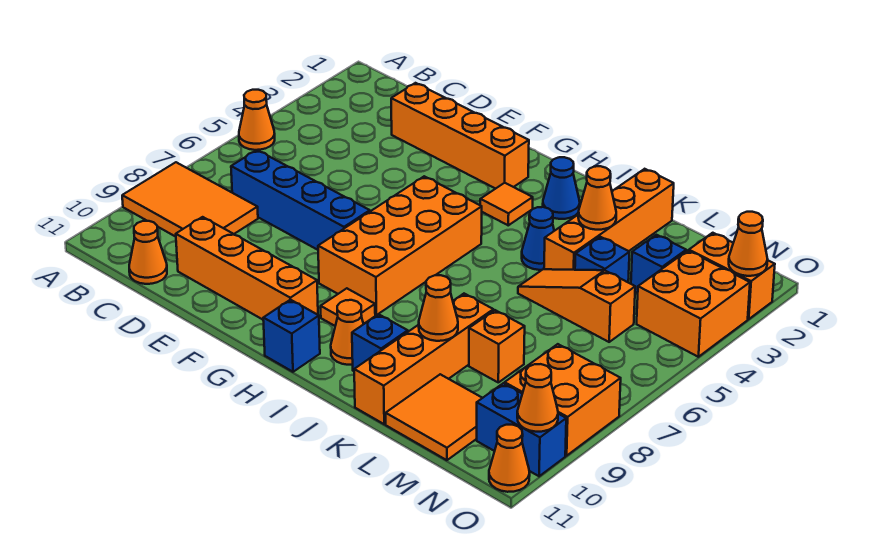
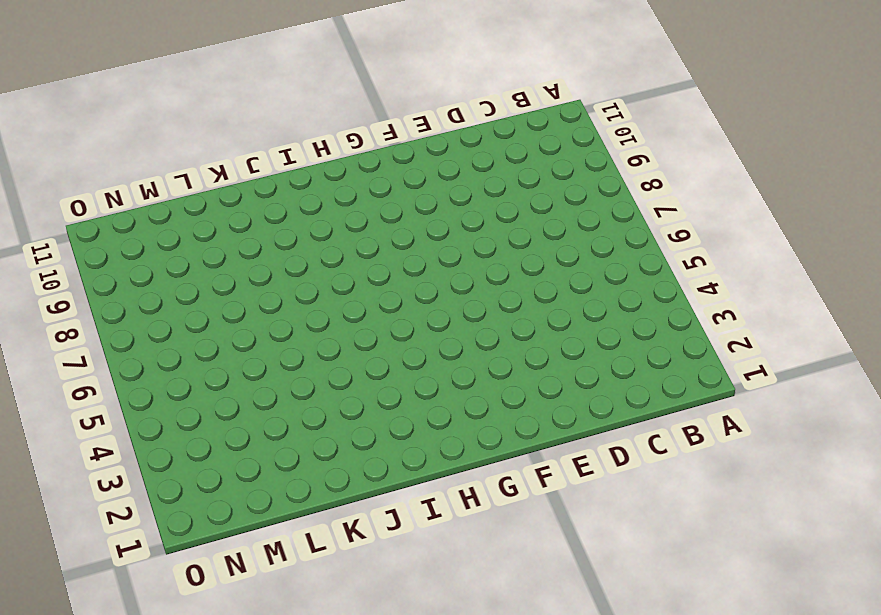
none -> orange cone A5 level 1
none -> orange tile A8:C9 level 1
none -> blue brick C7:F7 level 1
none -> orange cone C11 level 1

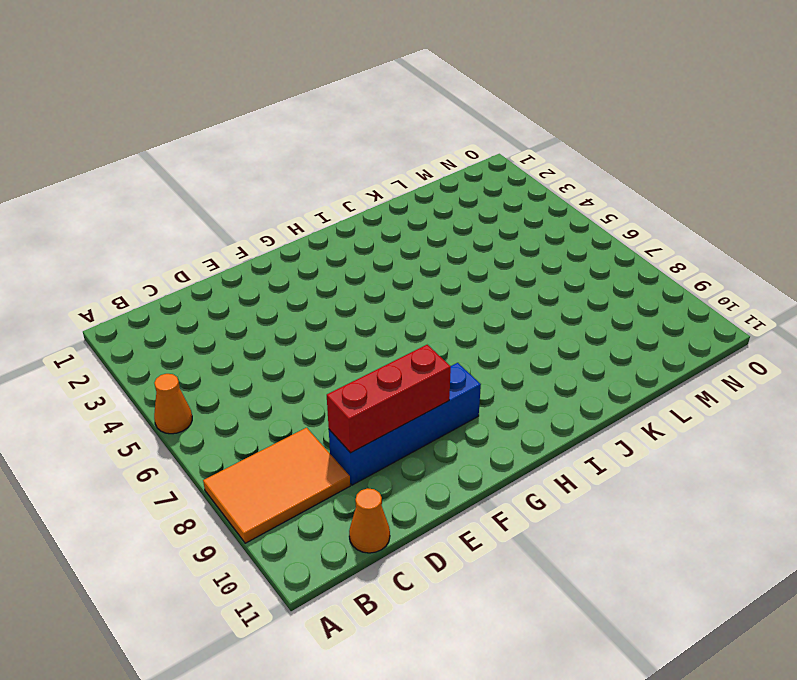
blue brick D9:G9 level 1 -> blue brick C7:F7 level 1
red brick D9:F9 level 2 -> none
none -> orange brick D2:G2 level 1
none -> orange brick D10:G10 level 1
none -> orange brick G5:H8 level 1
none -> orange tile H3 level 1

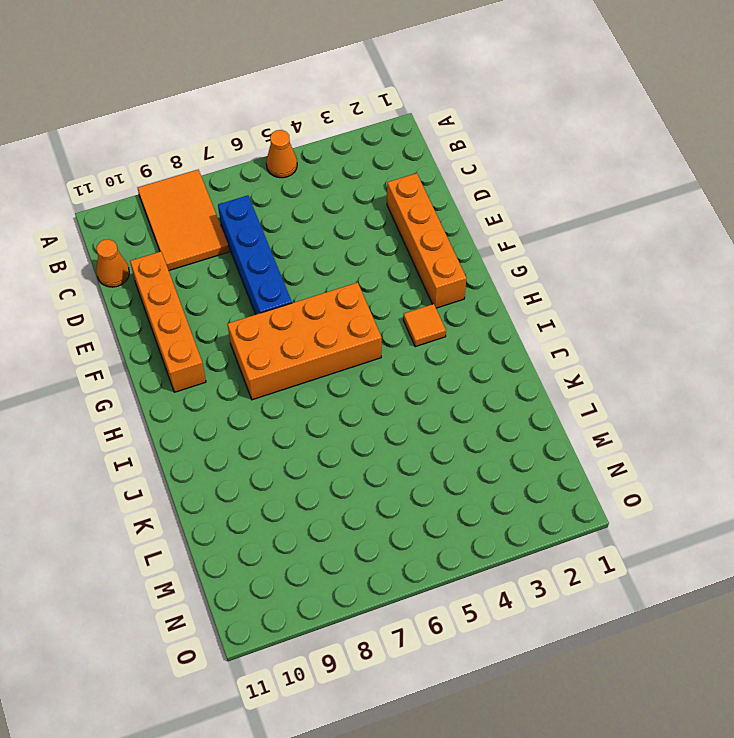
none -> orange tile H9 level 1
none -> blue brick H11 level 1
none -> blue cone I2 level 1
none -> orange cone I10 level 1

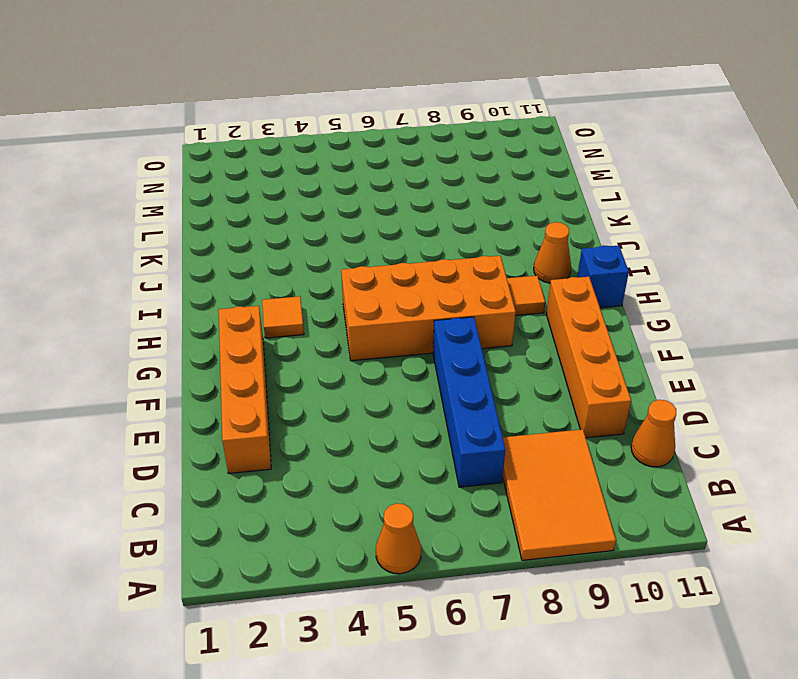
none -> blue cone I2 level 1
none -> blue cone J4 level 1
none -> blue brick J10 level 1
none -> orange brick K1:K4 level 1

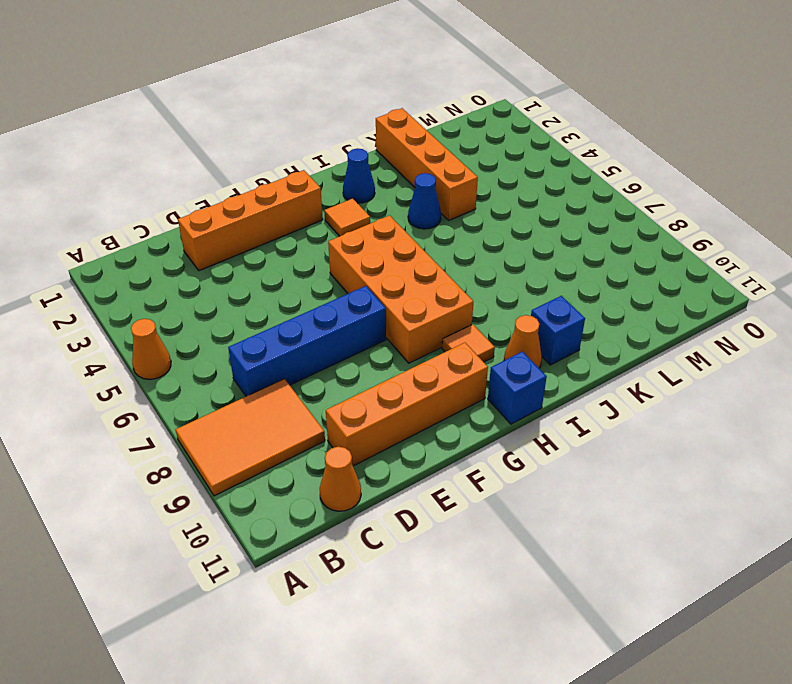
none -> orange slope K5:M5 level 1 top M
none -> orange brick K8:K11 level 1
none -> blue brick L4 level 1
none -> orange brick L8 level 1

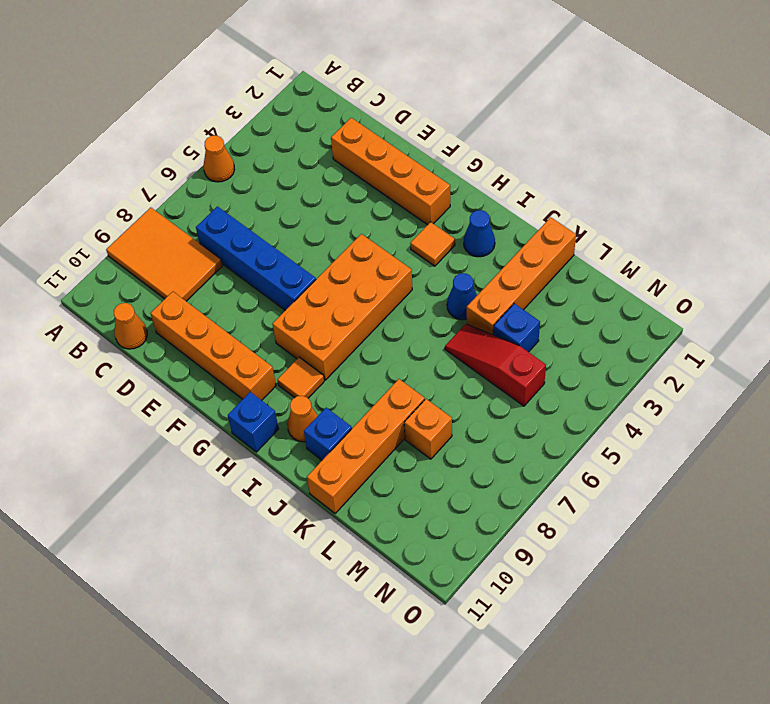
red slope K5:M5 level 1 top M -> orange slope K5:M5 level 1 top M
none -> orange tile L10:M11 level 1
none -> blue brick M3 level 1
none -> orange brick N2:O2 level 1
none -> orange brick N3:O4 level 1

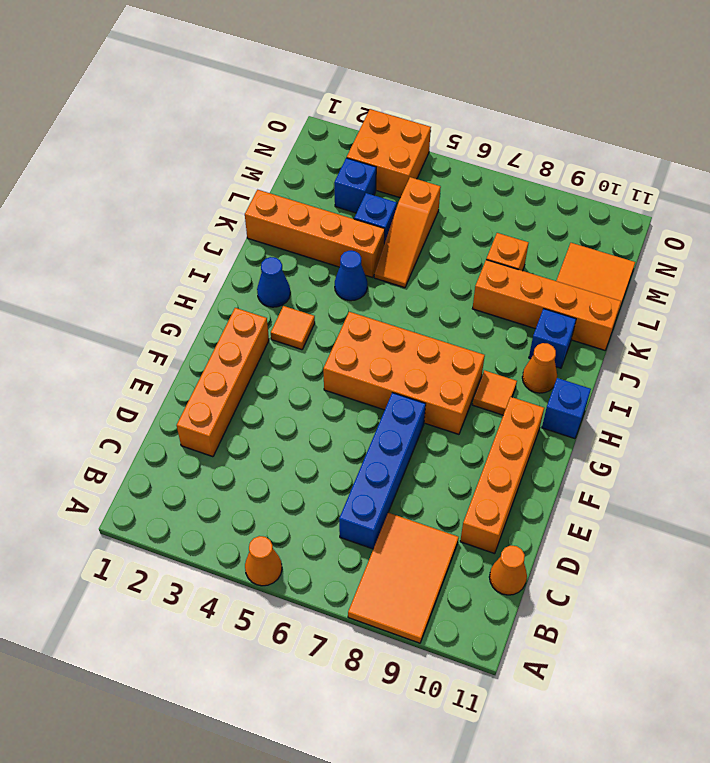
none -> orange brick N2:O2 level 1
none -> orange brick N8:O9 level 1
none -> blue brick N10:O10 level 1
none -> orange cone O11 level 1

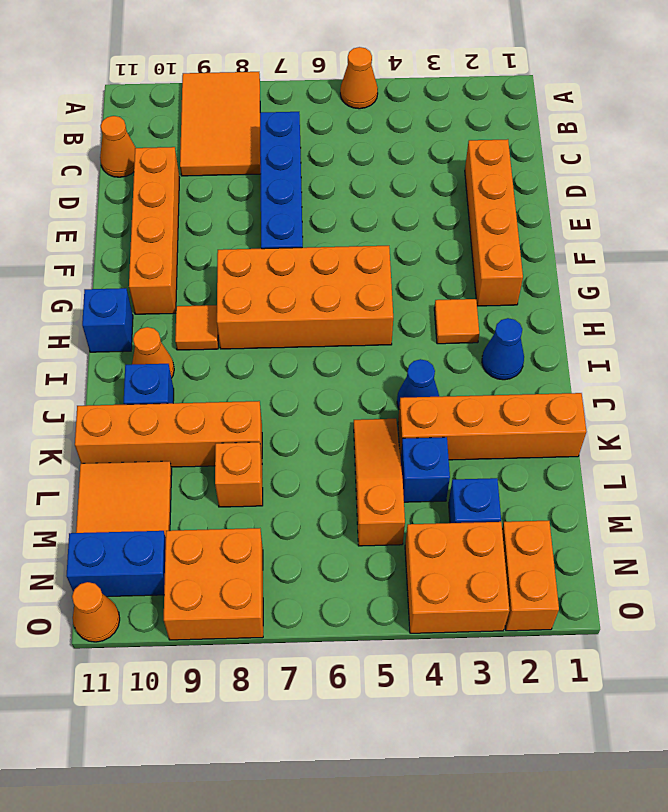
blue brick N10:N11 level 1 -> blue brick N10:O10 level 1
none -> orange cone K3 level 2
none -> orange cone K9 level 2
none -> orange cone O2 level 2
none -> orange cone O10 level 2

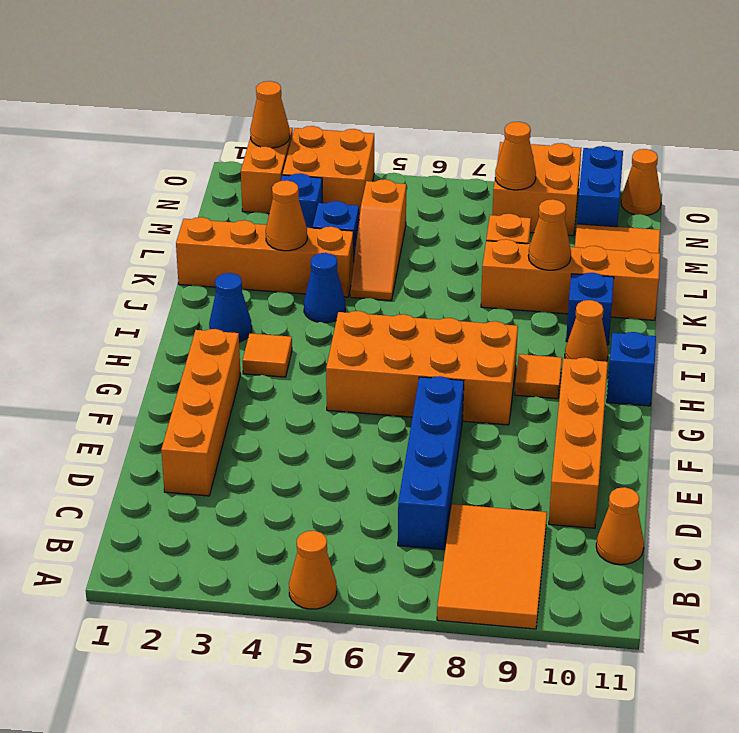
orange cone N8 level 2 -> orange cone O10 level 2

